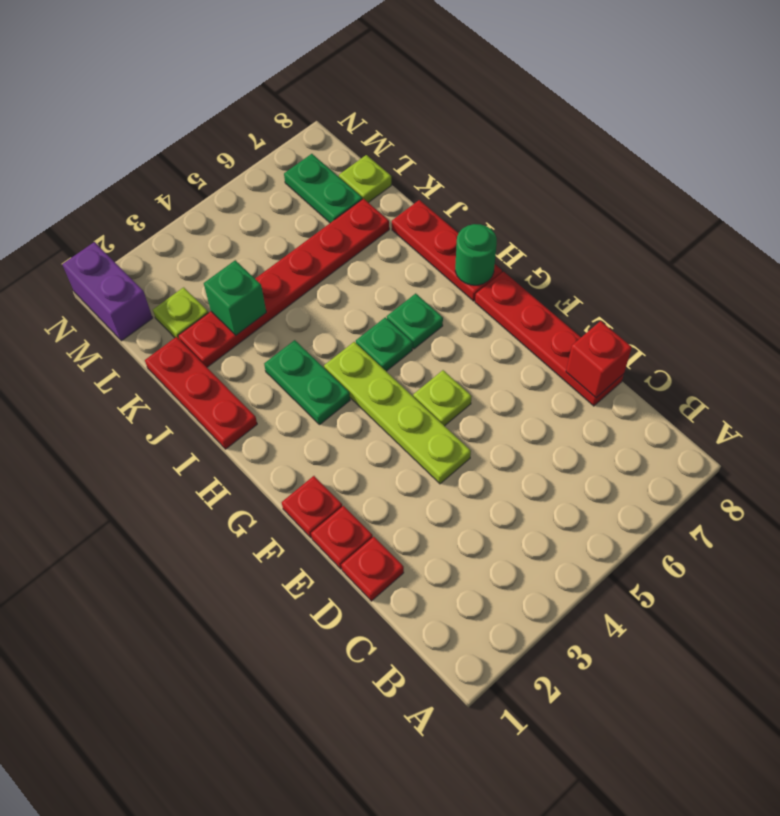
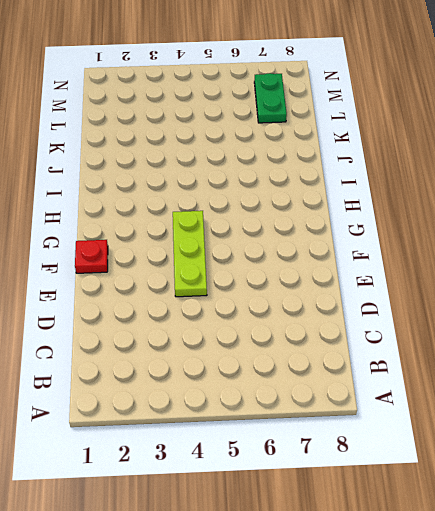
lime plate E4:G4 level 1 -> lime plate E4:H4 level 1
none -> red plate D1 level 1
none -> red plate D8:G8 level 1
none -> red plate E1 level 1

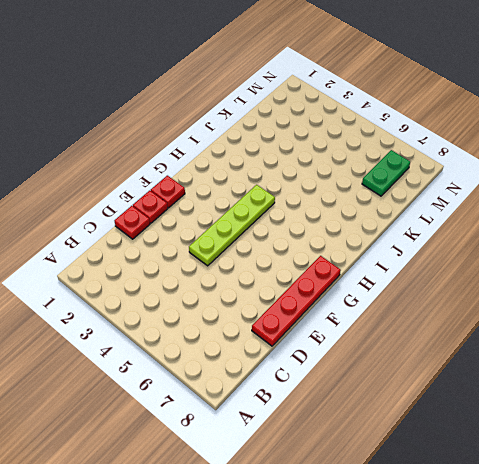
none -> lime plate F5 level 1
none -> green plate H3:I3 level 1
none -> green plate H5 level 1

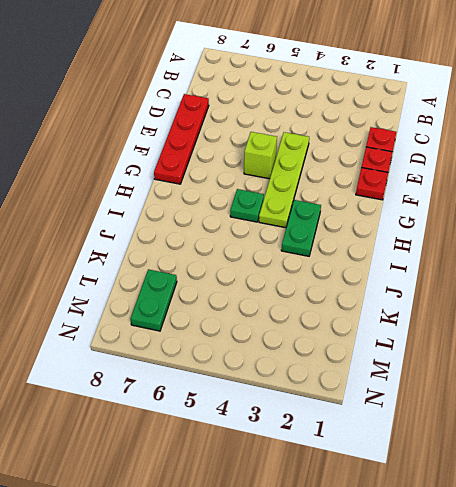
lime brick F5 level 1 -> lime plate F5 level 1
none -> green plate H6 level 1
none -> red plate H8:J8 level 1
none -> red plate I1:K1 level 1

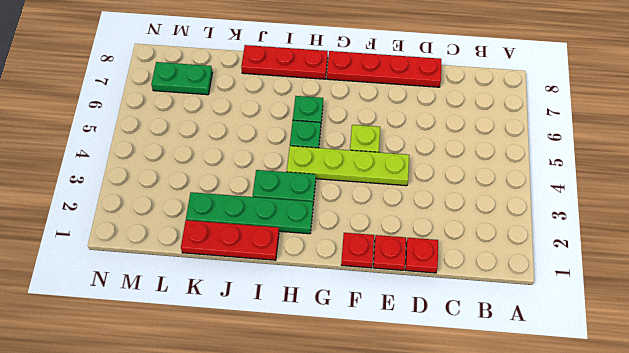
green plate H2:K2 level 1 -> red plate K2:K7 level 1
none -> lime plate L2 level 1
none -> lime plate L8 level 1
none -> purple brick M1:N1 level 1

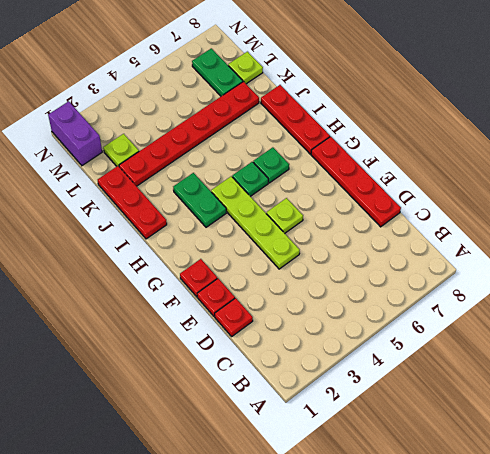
none -> red brick D8 level 2
none -> green round brick H8 level 2
none -> green brick K3 level 2

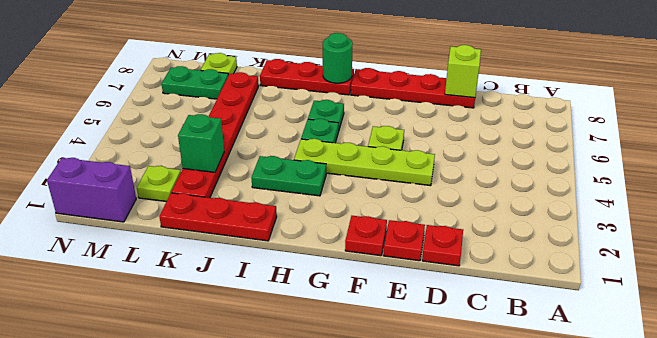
lime brick D8 level 2 -> red brick D8 level 2

